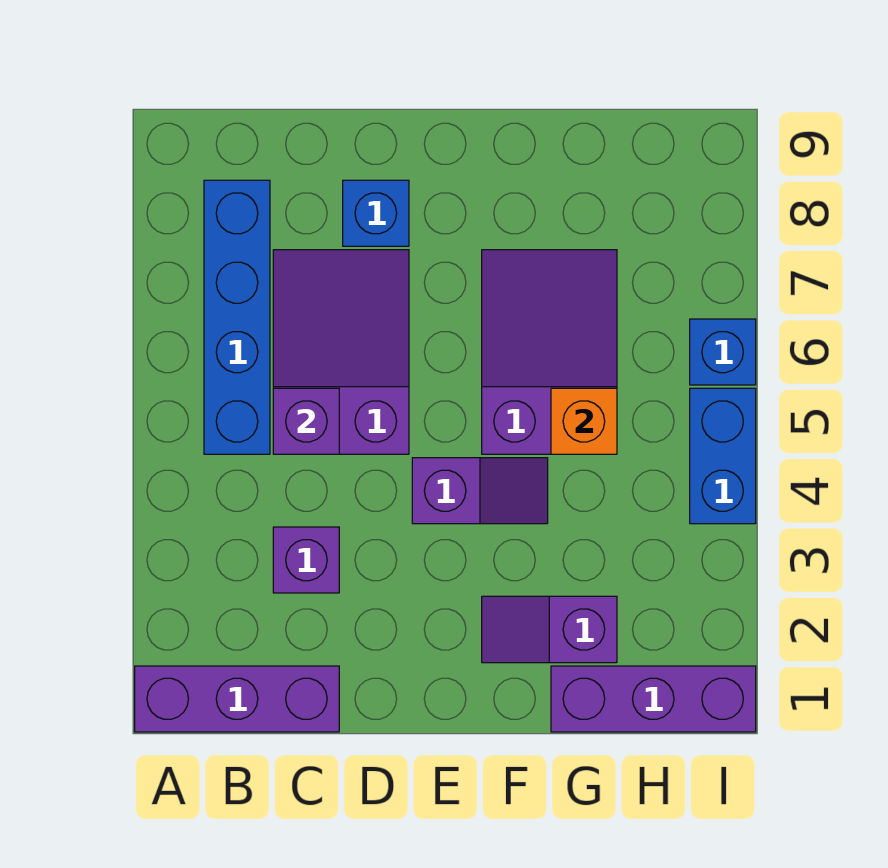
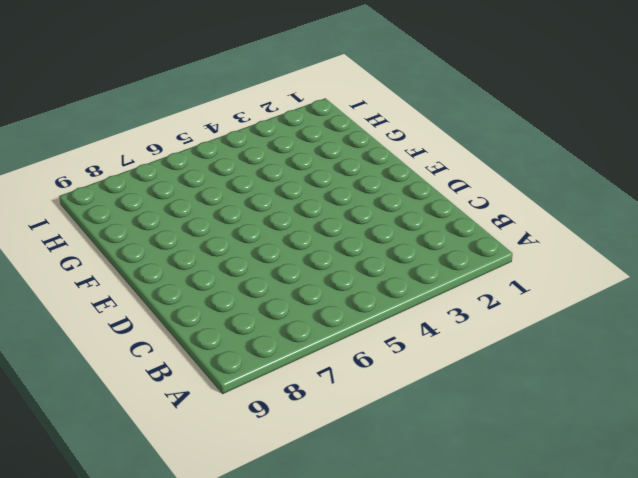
none -> purple brick A1:C1 level 1
none -> blue brick B5:B8 level 1
none -> purple brick C3 level 1

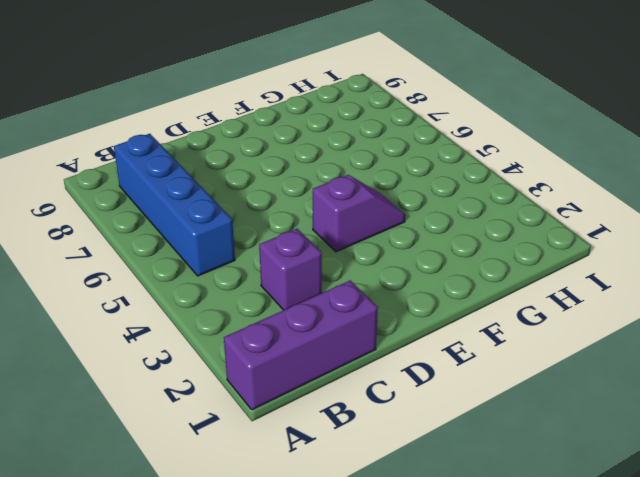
none -> purple slope C5:D7 level 1 top 5
none -> blue brick D8 level 1
none -> purple slope F2:G2 level 1 top G

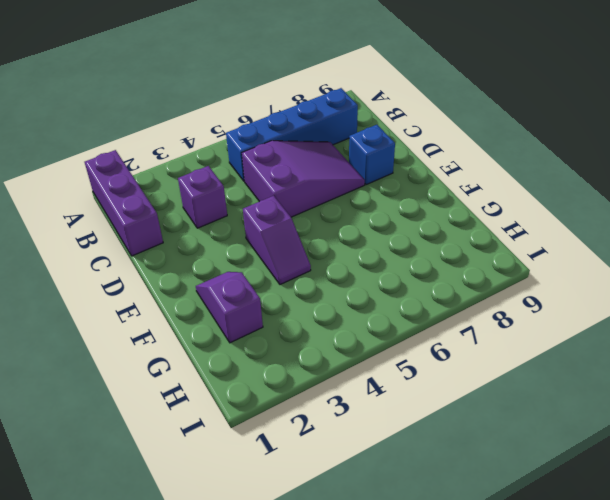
none -> purple slope F5:G7 level 1 top 5
none -> purple brick G1:I1 level 1
none -> blue brick I4:I5 level 1

